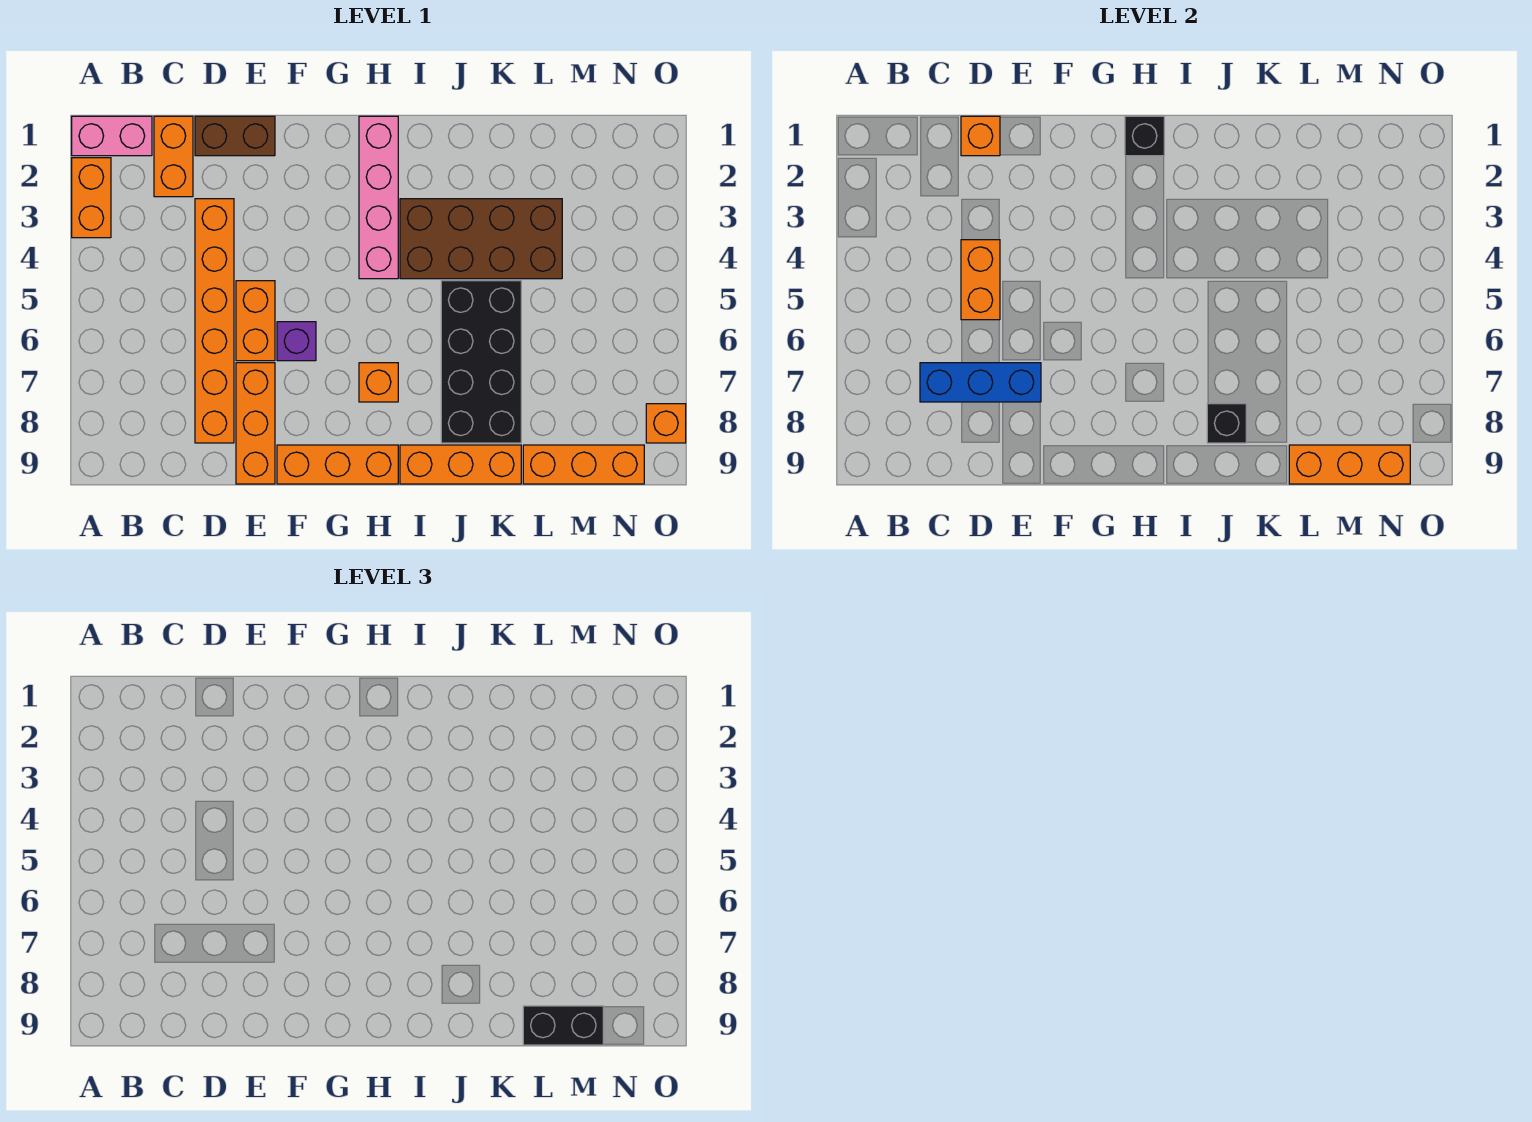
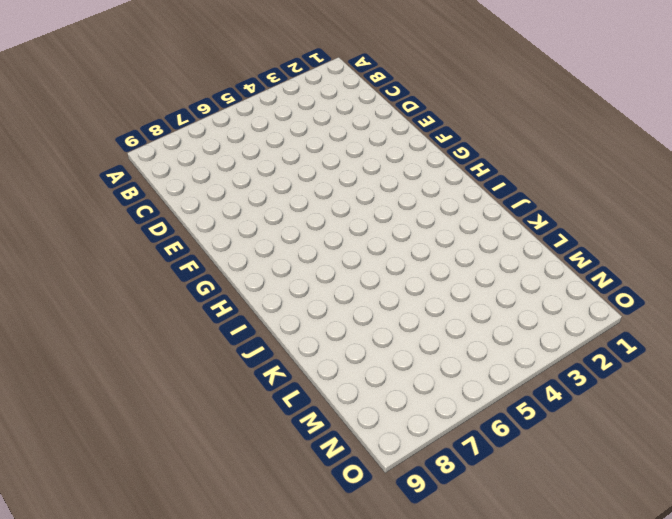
none -> pink brick A1:B1 level 1
none -> orange brick A2:A3 level 1
none -> orange brick C1:C2 level 1

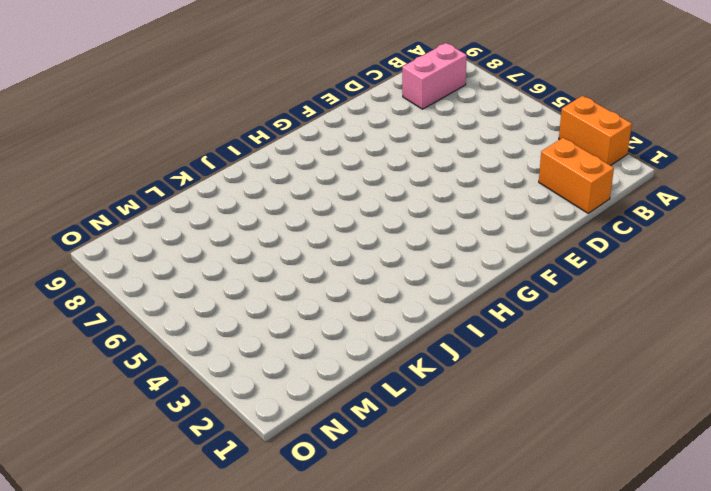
pink brick B8:C8 level 1 -> pink brick A1:B1 level 1
none -> brown brick D1:E1 level 1
none -> orange brick D3:D8 level 1
none -> orange brick E5:E6 level 1

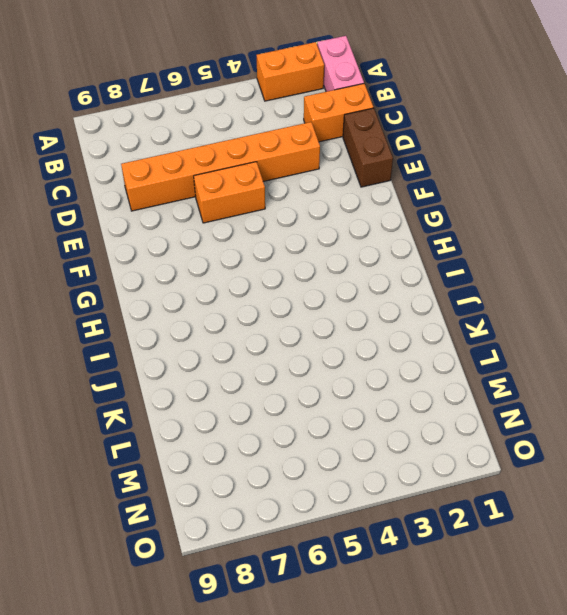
none -> orange brick E7:E9 level 1
none -> purple brick F6 level 1
none -> orange brick F9:H9 level 1

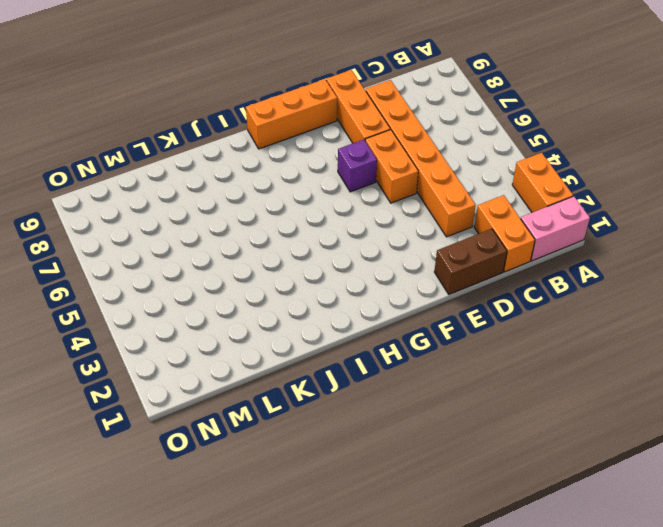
none -> pink brick H1:H4 level 1
none -> orange brick H7 level 1
none -> brown brick I3:L4 level 1

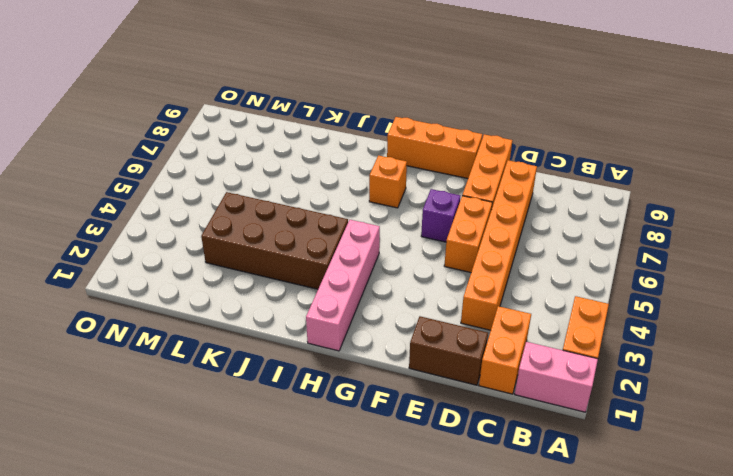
none -> orange brick I9:K9 level 1
none -> black brick J5:K8 level 1
none -> orange brick L9:N9 level 1

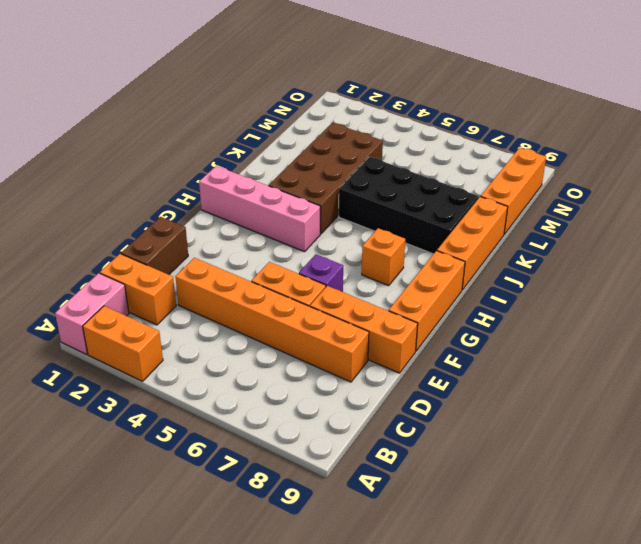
none -> orange brick O8 level 1
none -> blue brick C7:E7 level 2
none -> orange brick D1 level 2

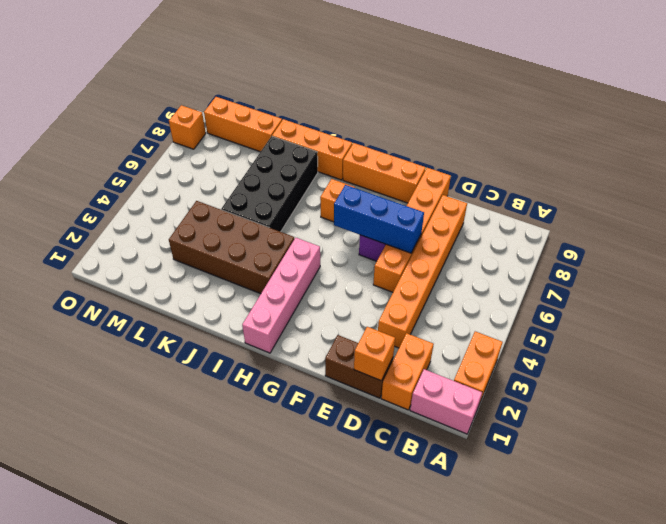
blue brick E6:G6 level 2 -> blue brick C7:E7 level 2
none -> orange brick D4:D5 level 2
none -> black brick H1 level 2
none -> black brick J8 level 2

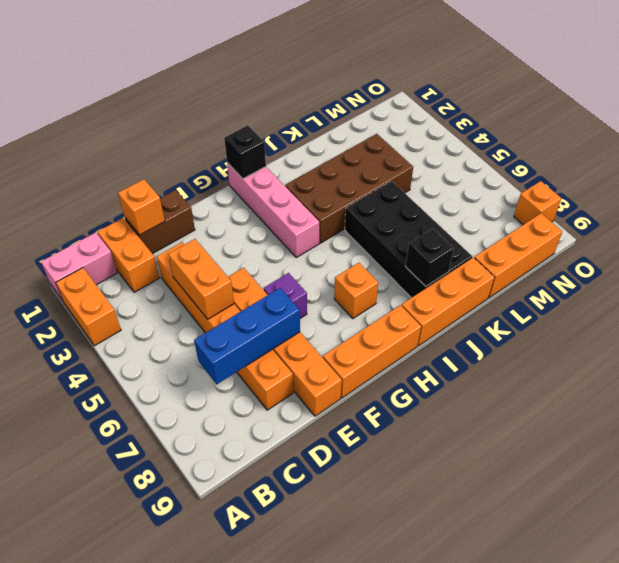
none -> orange brick L9:N9 level 2
none -> black brick L9:M9 level 3

